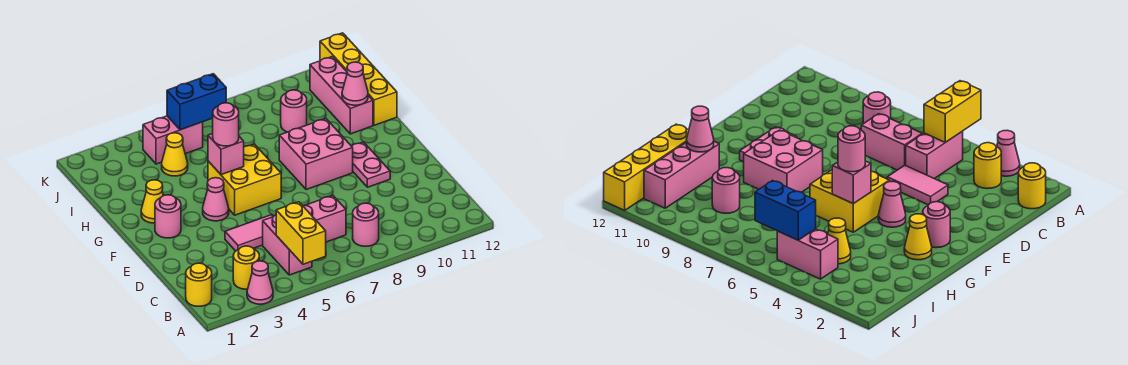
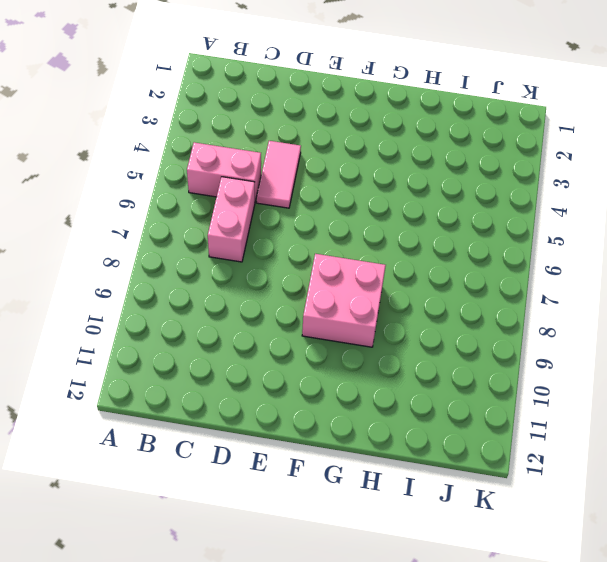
none -> pink cone A3 level 1
none -> yellow round brick B1 level 1
none -> yellow round brick B3 level 1

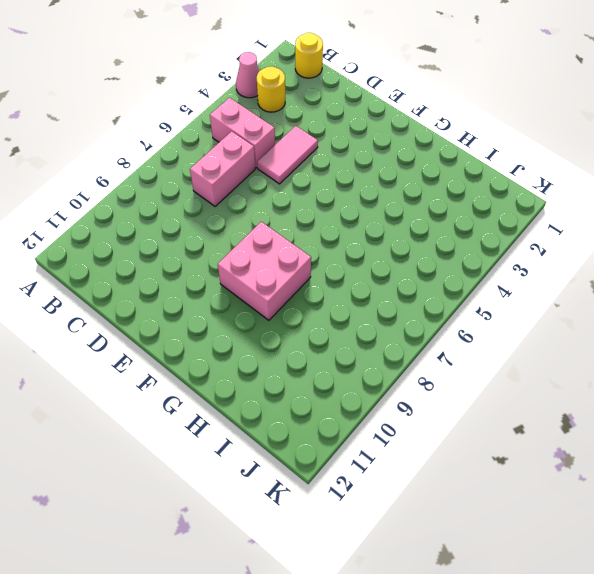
none -> pink round brick B8 level 1
none -> pink plate E10:F10 level 1
none -> pink round brick F2 level 1

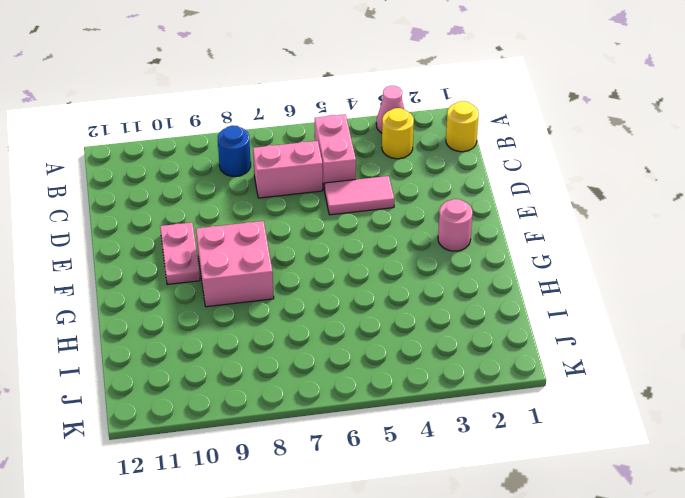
blue round brick B8 level 1 -> pink round brick B8 level 1
none -> pink cone F4 level 1
none -> yellow brick F5:G6 level 1
none -> yellow cone G2 level 1

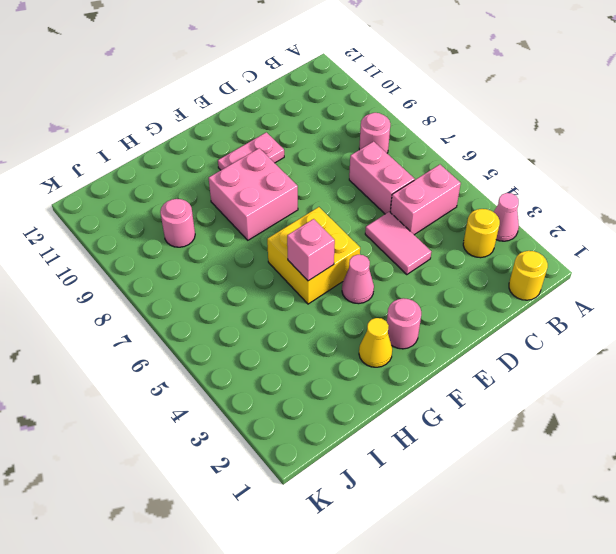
none -> pink brick H11:J11 level 1
none -> yellow brick H12:K12 level 1
none -> yellow cone I4 level 1

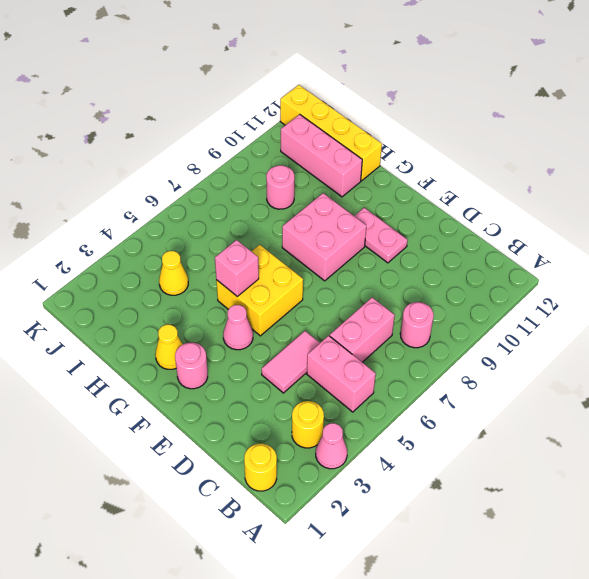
none -> pink brick J4:J5 level 1
none -> yellow brick A5:B5 level 2
none -> pink cone H11 level 2

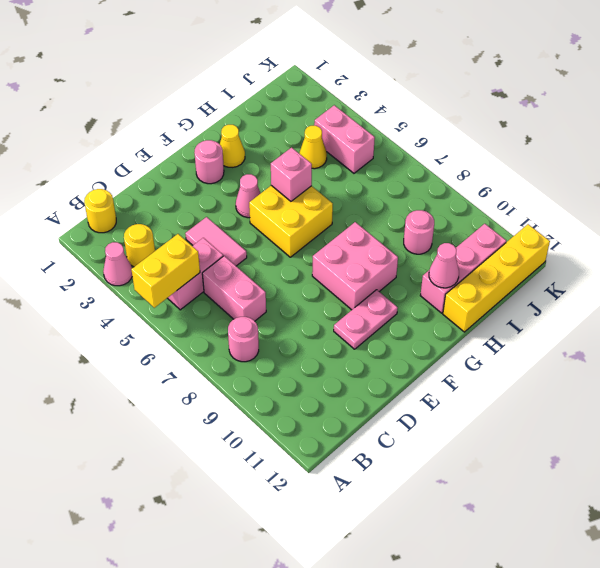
none -> blue brick J5:J6 level 2
none -> pink round brick G5 level 3

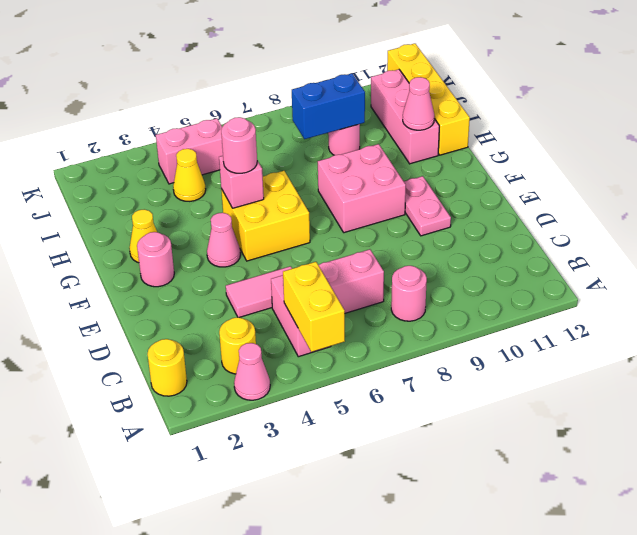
blue brick I8:I9 level 2 -> blue brick J5:J6 level 2

